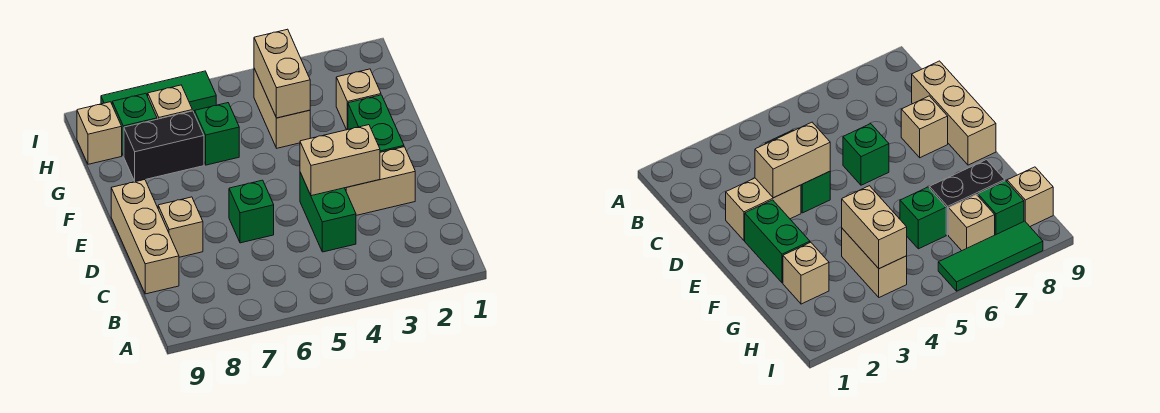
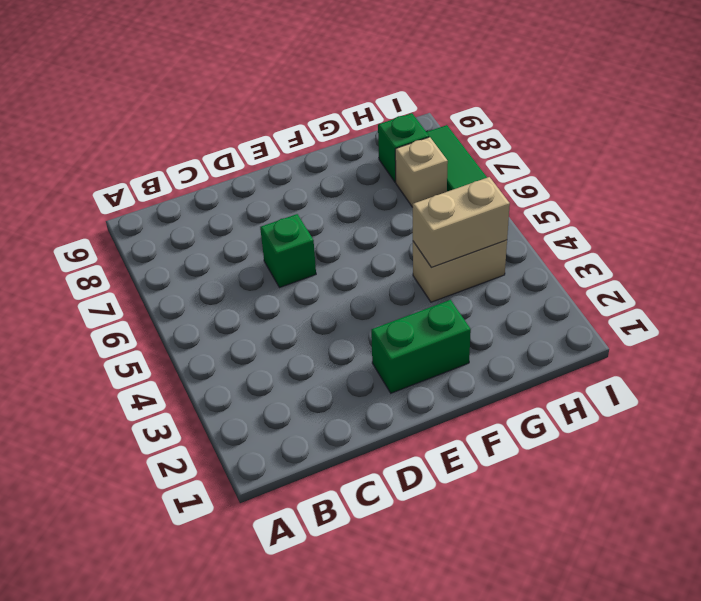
none -> green brick C4:D4 level 1
none -> tan brick C9:E9 level 1
none -> tan brick D2:D3 level 1

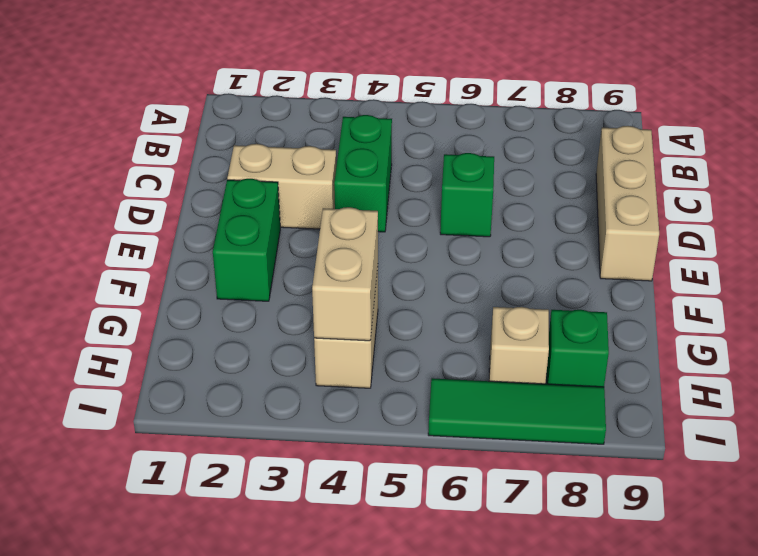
none -> tan brick D8 level 1
none -> tan brick G2 level 1
none -> green brick G6 level 1

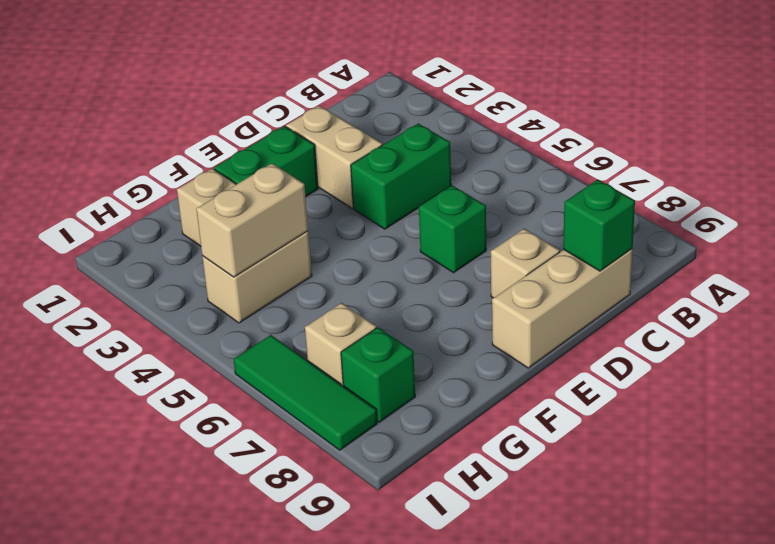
green brick C9 level 2 -> green brick G6 level 1
none -> black brick G7:G8 level 1
none -> tan brick H9 level 1
none -> tan brick D3:D4 level 2

